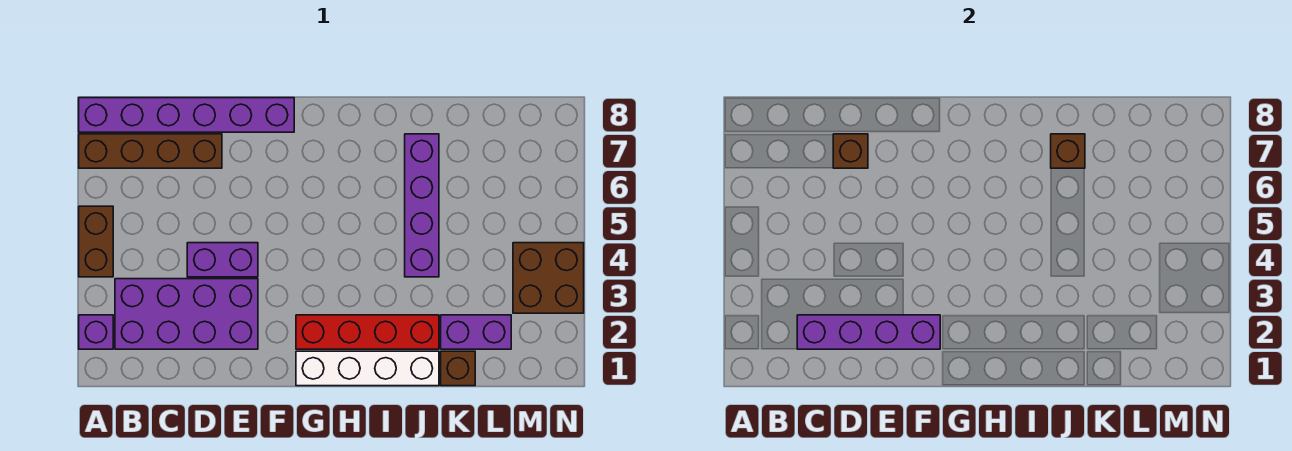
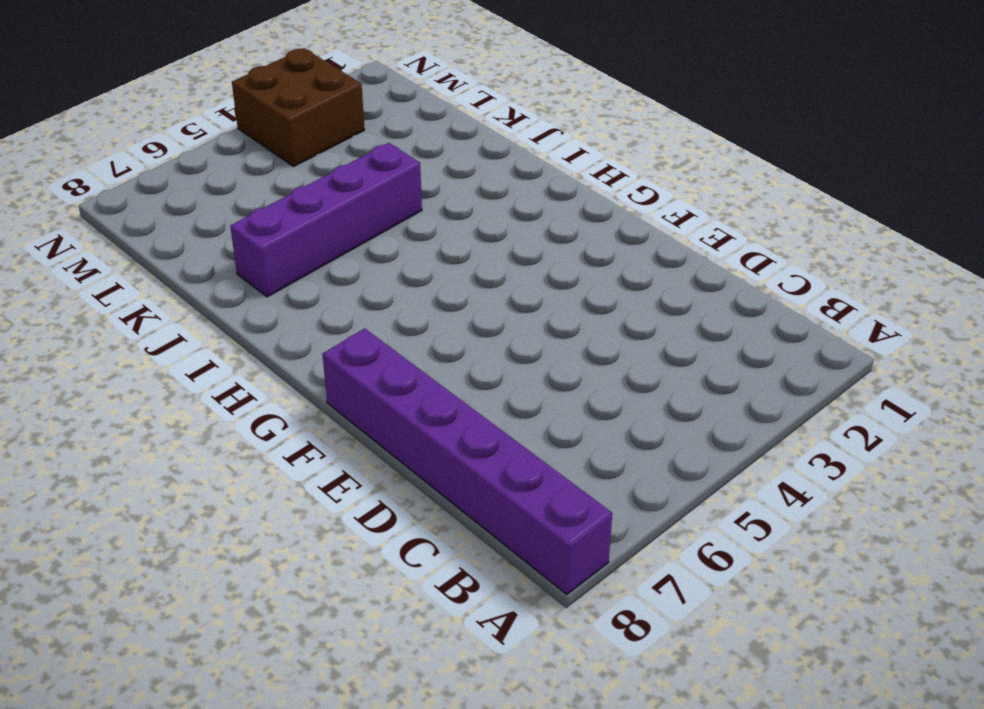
none -> purple brick A2 level 1
none -> brown brick A4:A5 level 1
none -> brown brick A7:D7 level 1

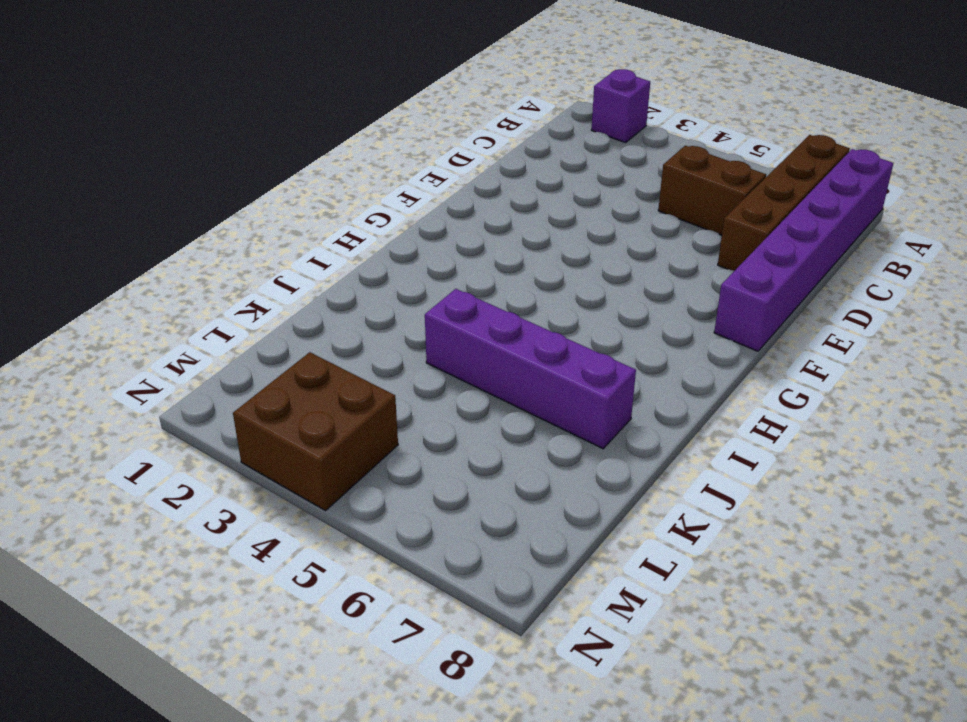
brown brick C5:C6 level 1 -> brown brick A4:A5 level 1
none -> purple brick B2:E3 level 1
none -> purple brick D4:E4 level 1
none -> white brick G1:J1 level 1

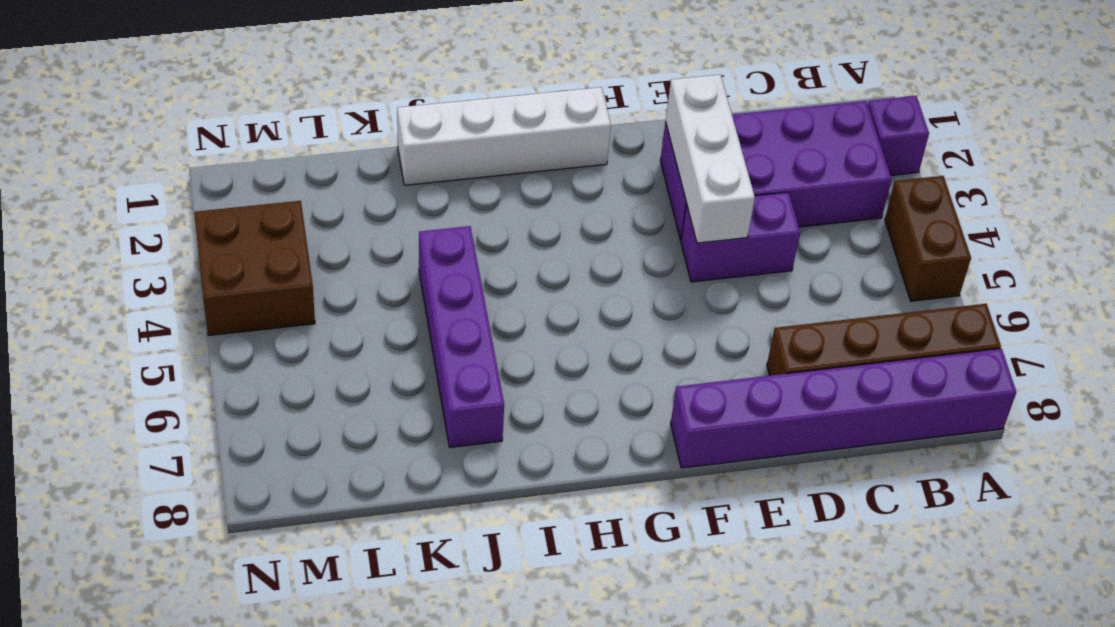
white brick E2:E4 level 2 -> purple brick C2:F2 level 2
none -> red brick G2:J2 level 1
none -> brown brick K1 level 1
none -> purple brick K2:L2 level 1

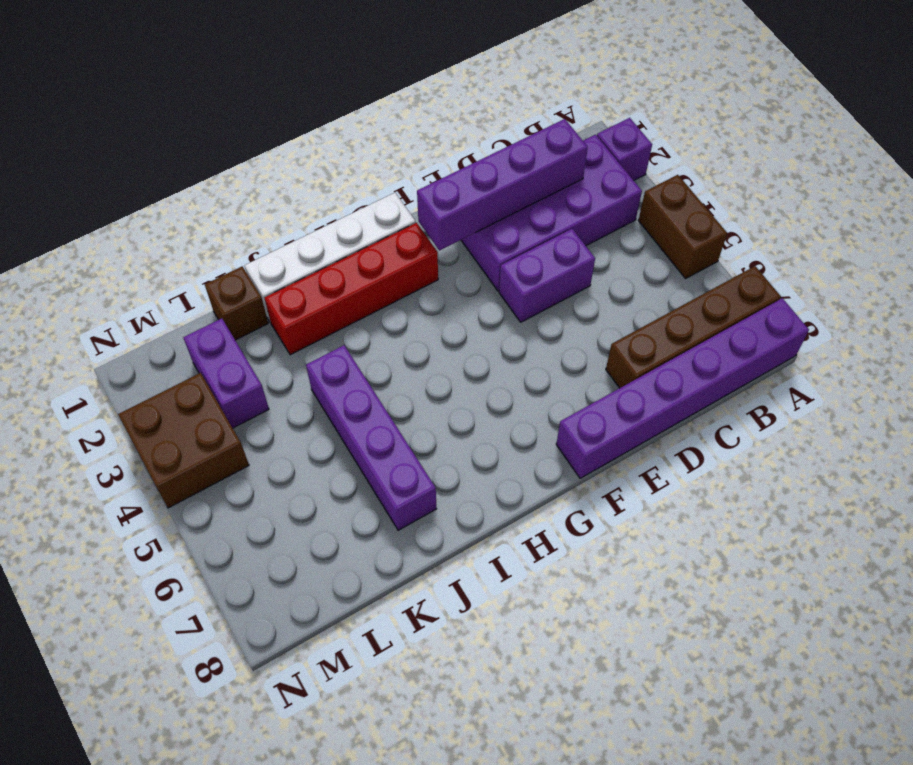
purple brick L2:L3 level 1 -> purple brick K2:L2 level 1
none -> brown brick D7 level 2
none -> brown brick J7 level 2

